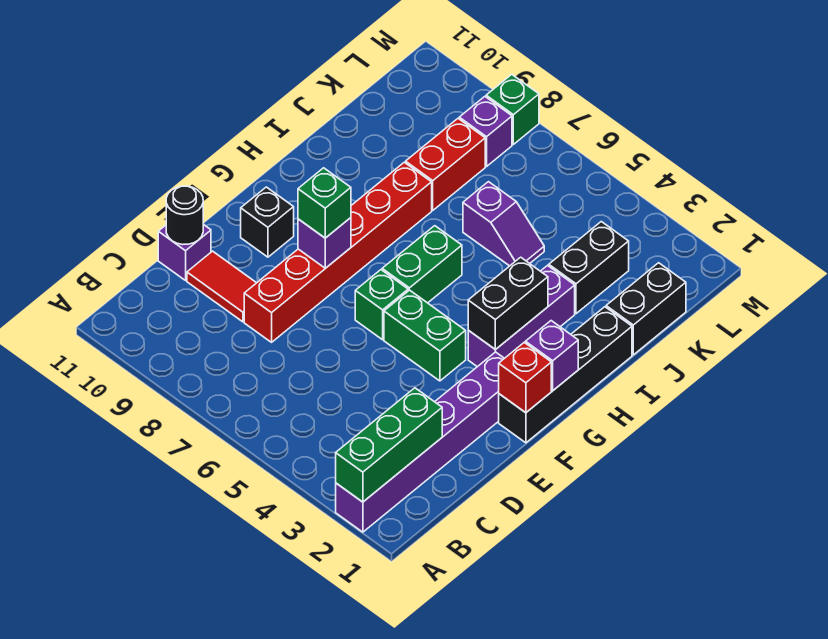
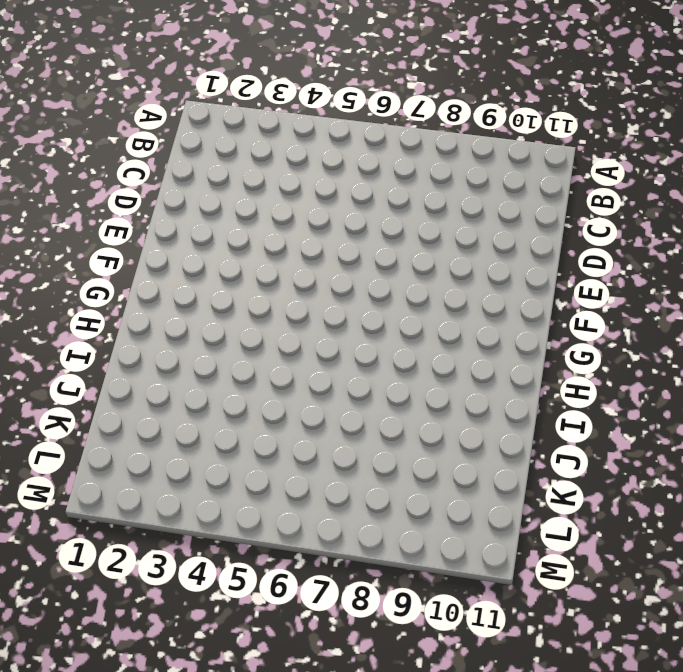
none -> purple brick A2:F2 level 1
none -> red brick D8:I8 level 1
none -> red tile D9:D10 level 1

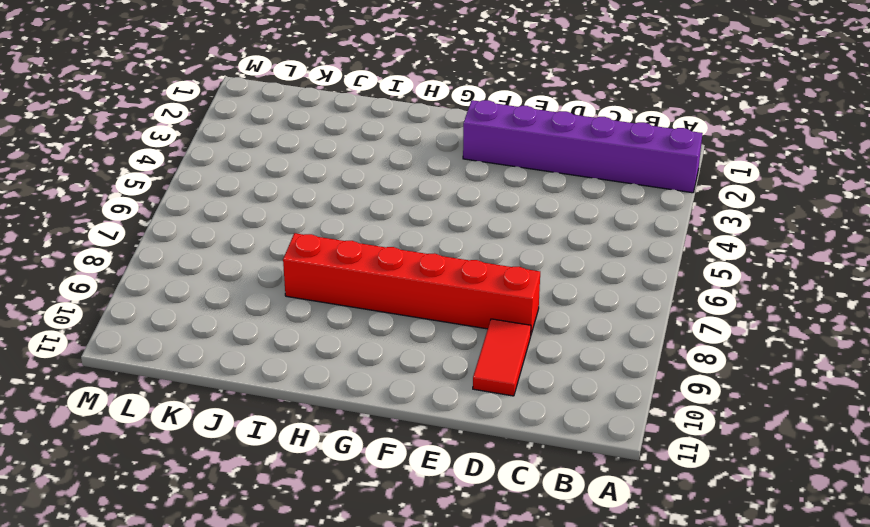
none -> purple brick D11 level 1
none -> black brick F1:I1 level 1
none -> green brick F4:F5 level 1

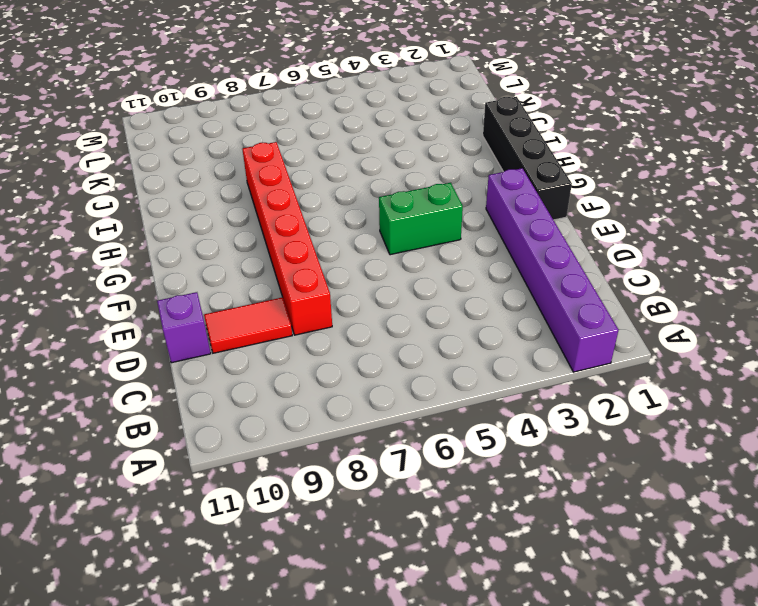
none -> green brick F6 level 1
none -> black brick F10 level 1
none -> purple brick G3:I3 level 1

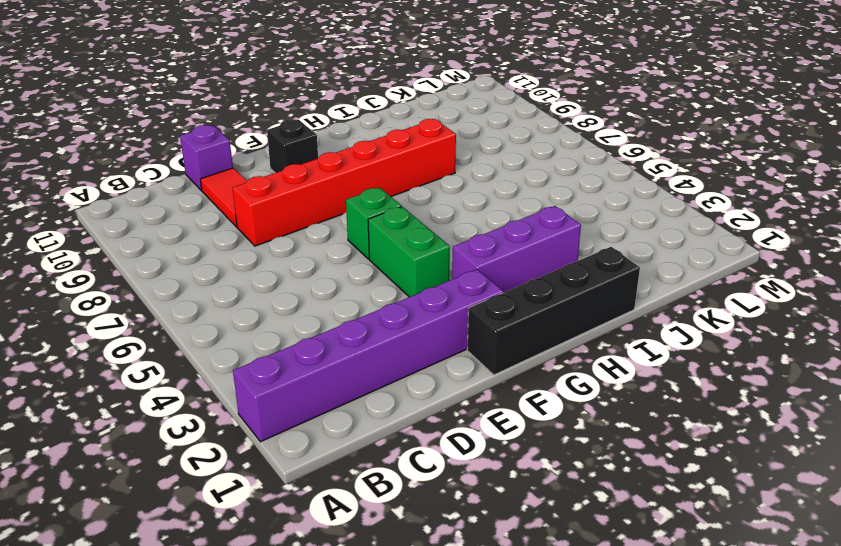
none -> green brick G6:H6 level 1
none -> black brick J1:K1 level 1
none -> black brick J3:K3 level 1

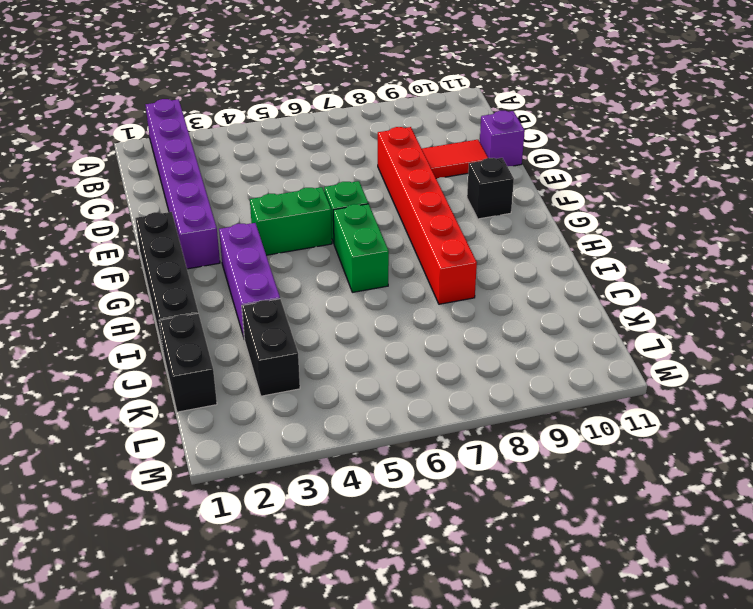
none -> purple slope J5:J6 level 1 top 6
none -> red brick J8:K8 level 1
none -> purple brick L8 level 1

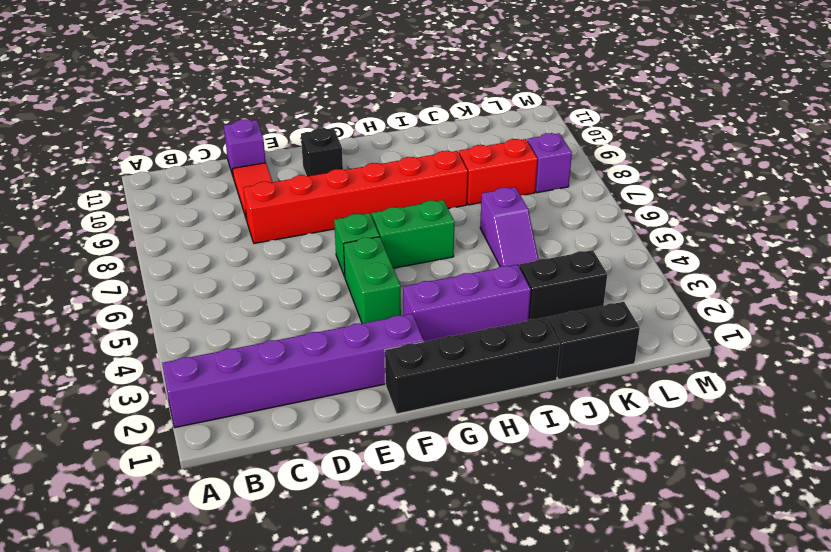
none -> green brick M8 level 1
none -> green brick A2:C2 level 2
none -> black round brick D11 level 2

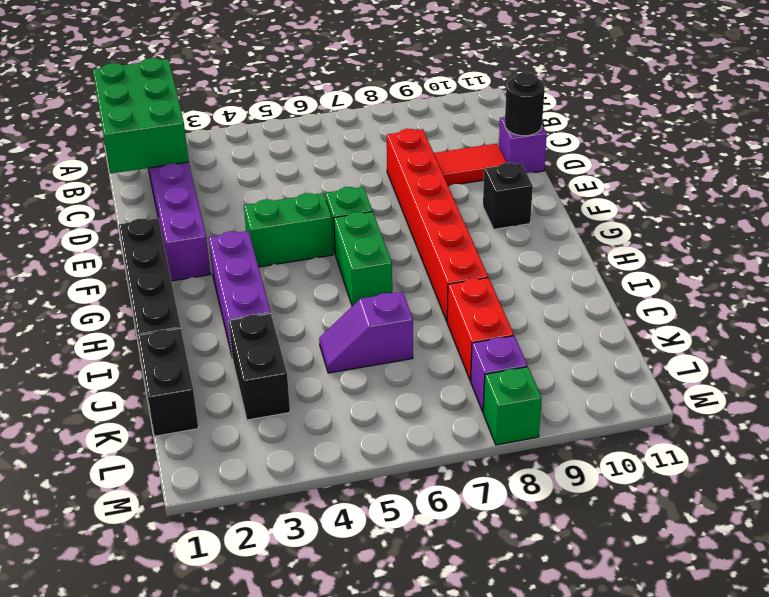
green brick A1:C2 level 2 -> green brick A2:C2 level 2
none -> red brick F1 level 2
none -> purple brick F8 level 2
none -> purple brick G1 level 2

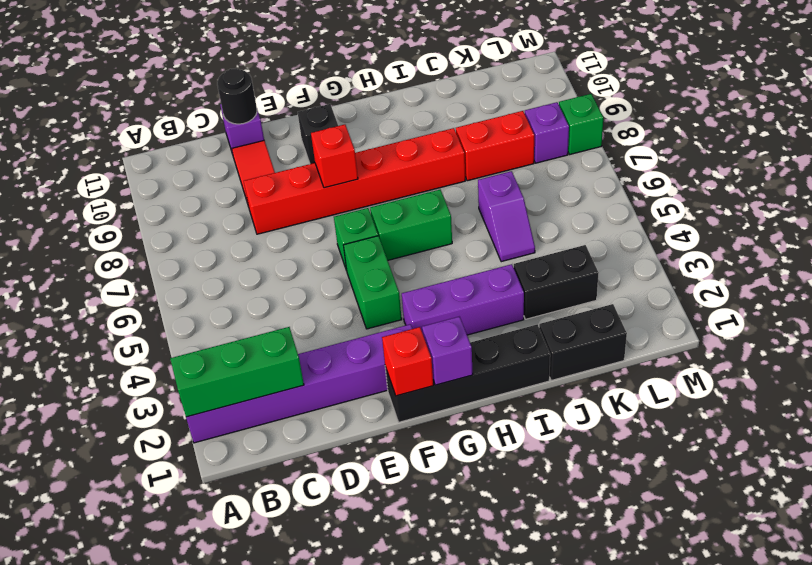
red brick F8 level 2 -> purple brick F8 level 2
none -> black brick G3:H3 level 2
none -> green brick F8 level 3

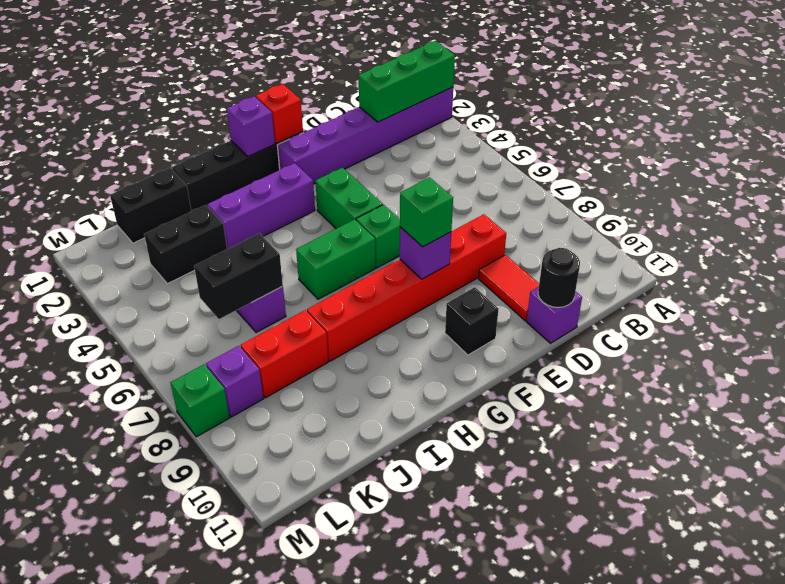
black brick J6:K6 level 2 -> black brick G3:H3 level 2

